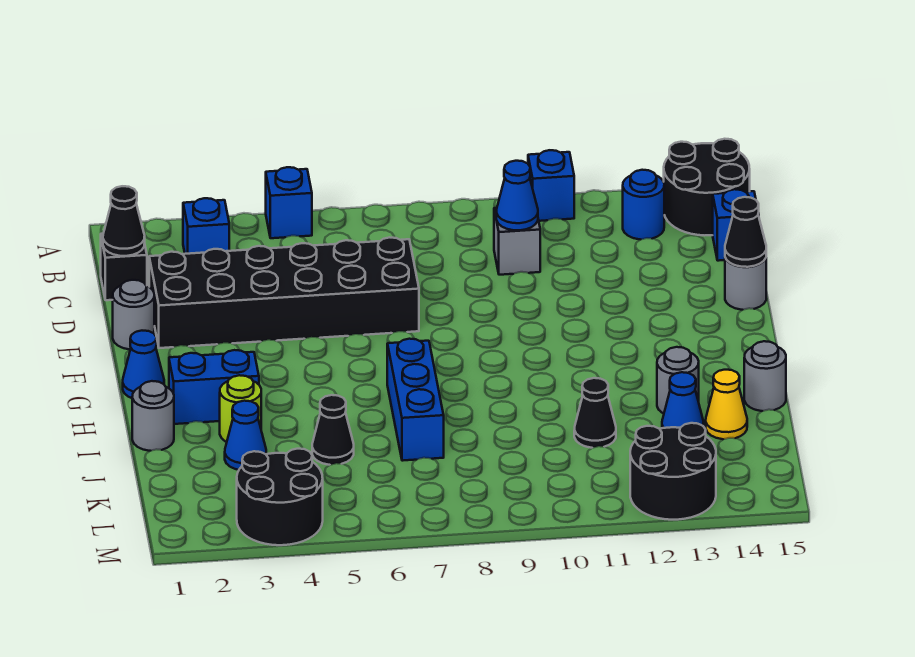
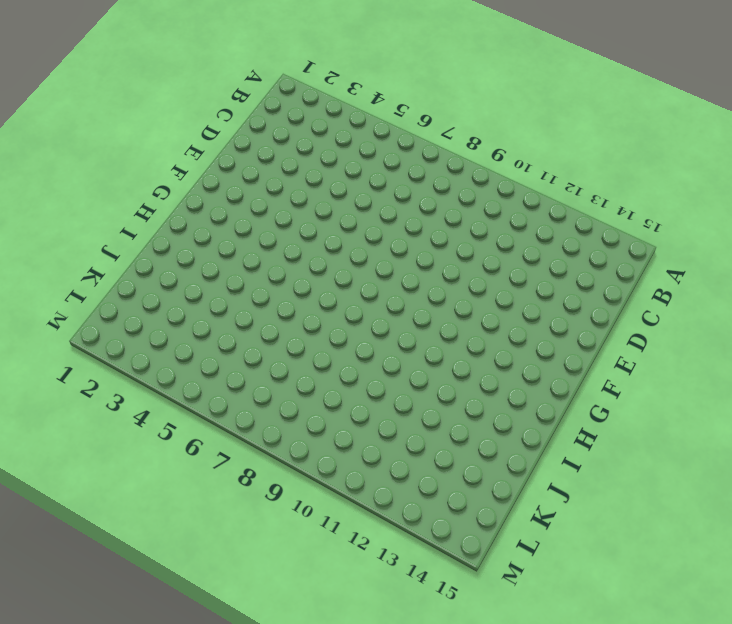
none -> blue brick A5 level 1
none -> blue brick A11 level 1
none -> black round brick A14:B15 level 1

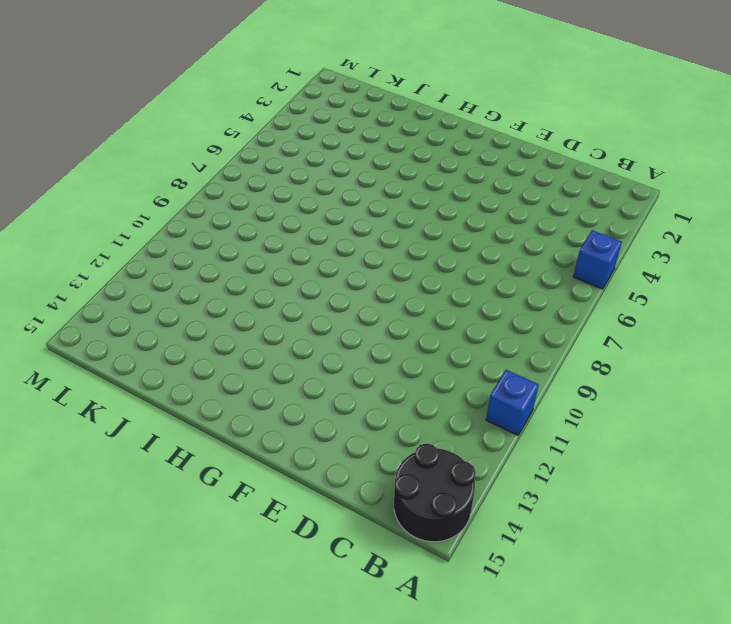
none -> blue brick B3 level 1
none -> blue round brick B13 level 1
none -> black brick C1 level 1

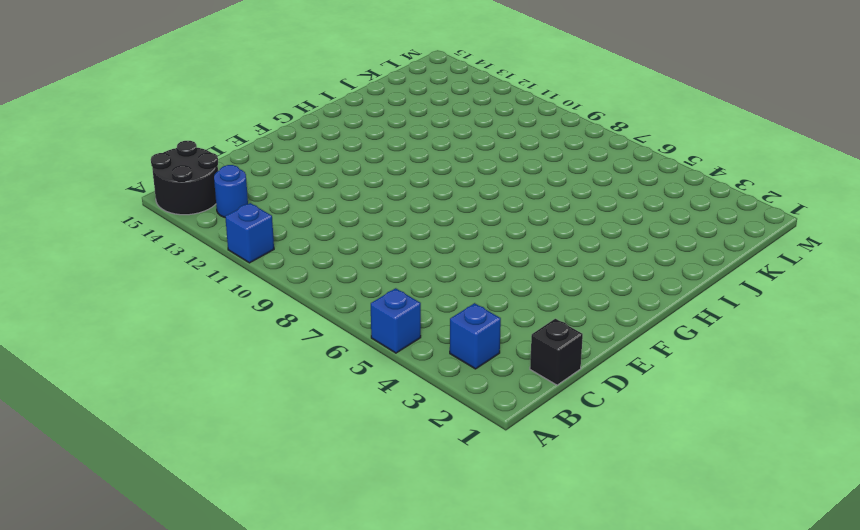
none -> grey brick C10 level 1
none -> blue brick C15 level 1
none -> black brick D2:E7 level 1

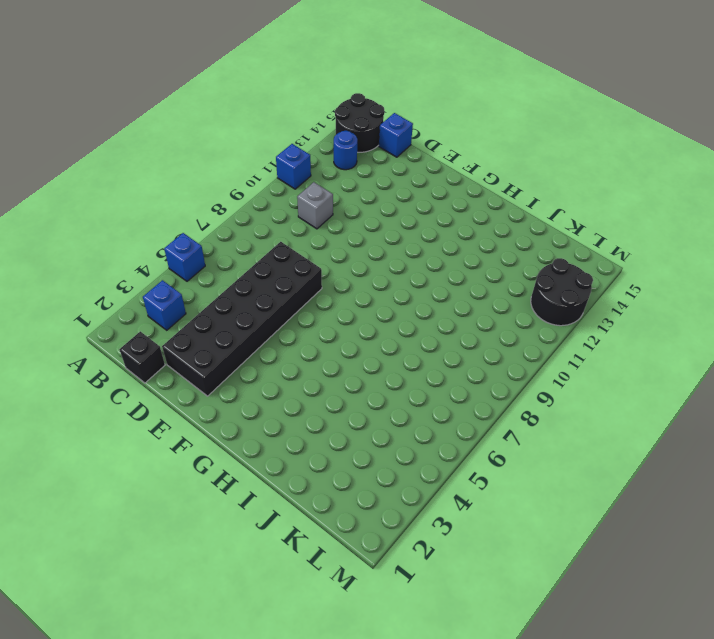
none -> grey round brick E1 level 1
none -> grey round brick E15 level 1
none -> blue cone G1 level 1

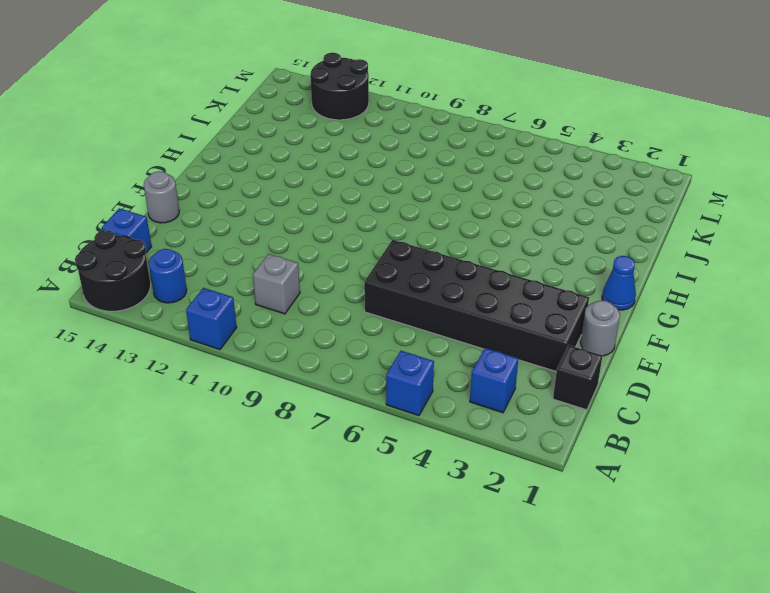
none -> blue brick H2:H3 level 1
none -> blue brick H7:J7 level 1
none -> grey round brick I1 level 1

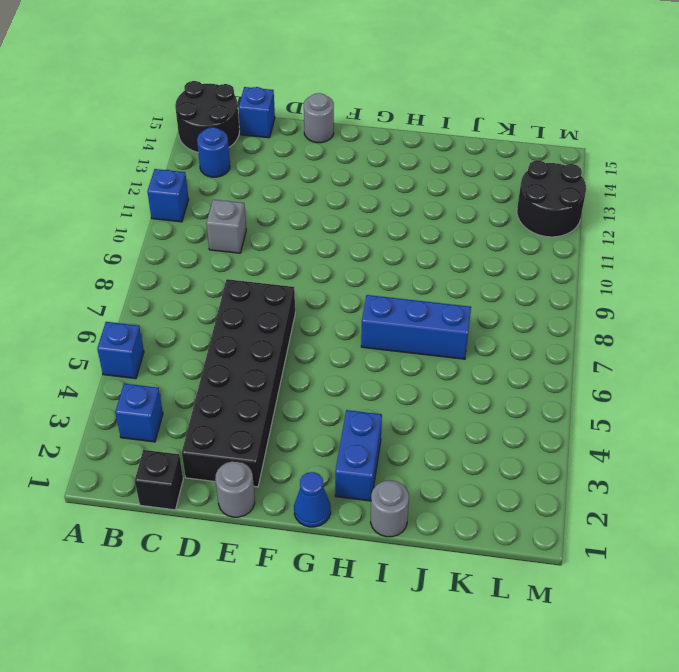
none -> lime round brick I3 level 1
none -> grey round brick I13 level 1
none -> grey round brick I15 level 1

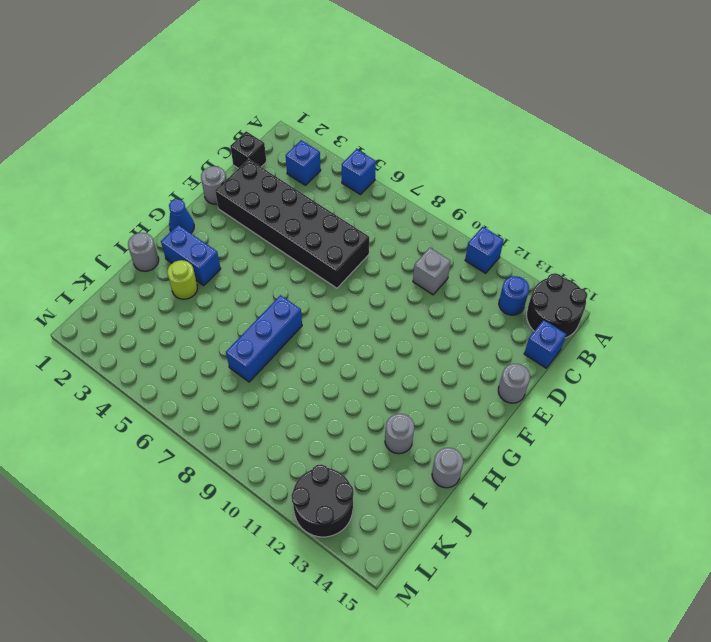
none -> blue cone J3 level 1
none -> black cone J5 level 1
none -> black cone J11 level 1

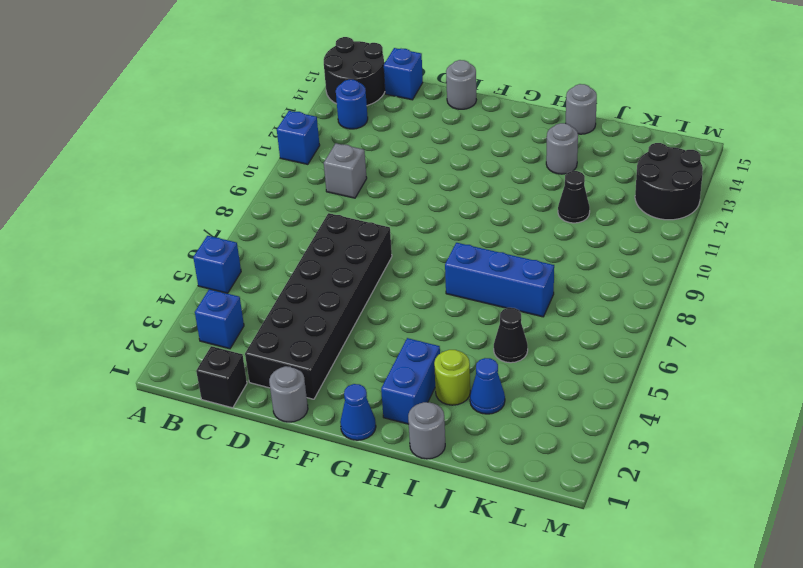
none -> blue cone J13 level 1
none -> yellow cone J14 level 1
none -> black round brick L3:M4 level 1

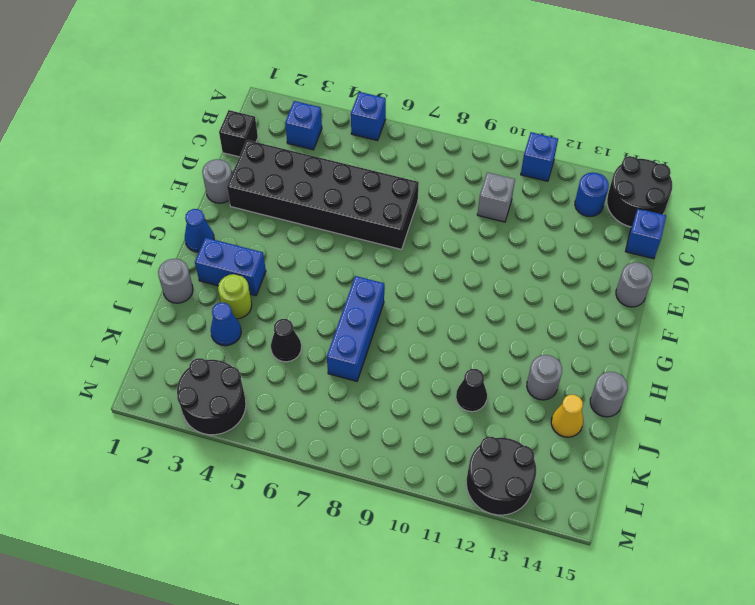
none -> blue cone J13 level 1
none -> black cone C1 level 2
none -> blue cone C10 level 2

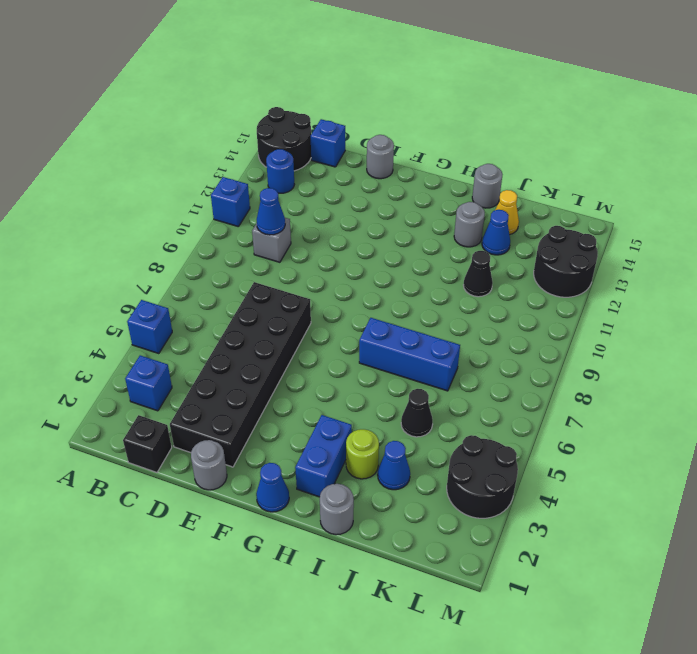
none -> black cone C1 level 2
none -> black cone E15 level 2

